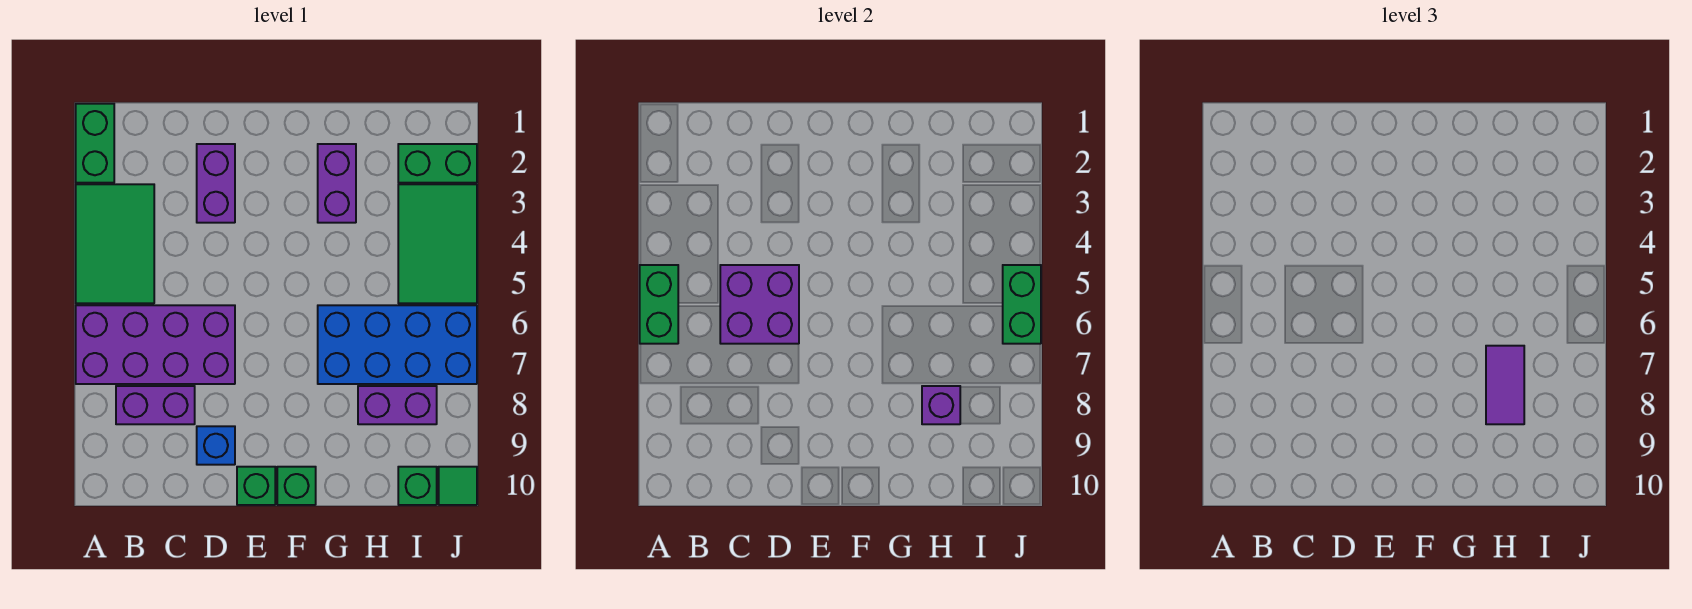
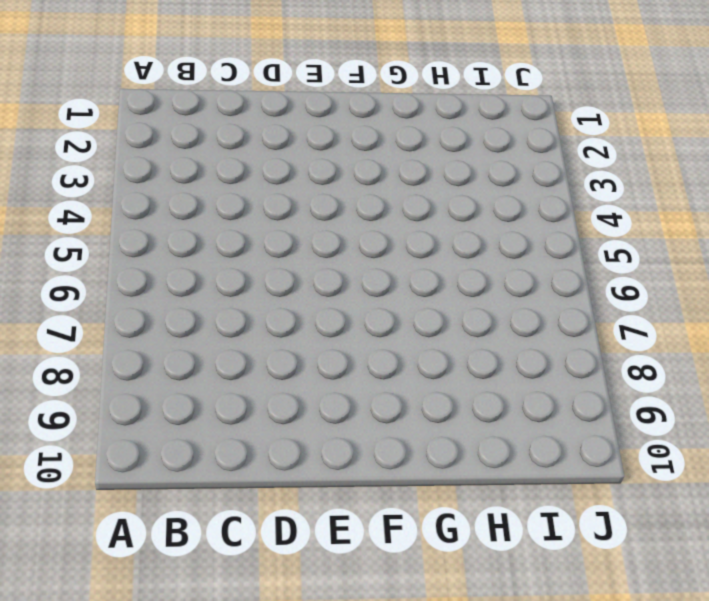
none -> green brick A1:A2 level 1
none -> green tile A3:B5 level 1
none -> purple brick A6:D7 level 1

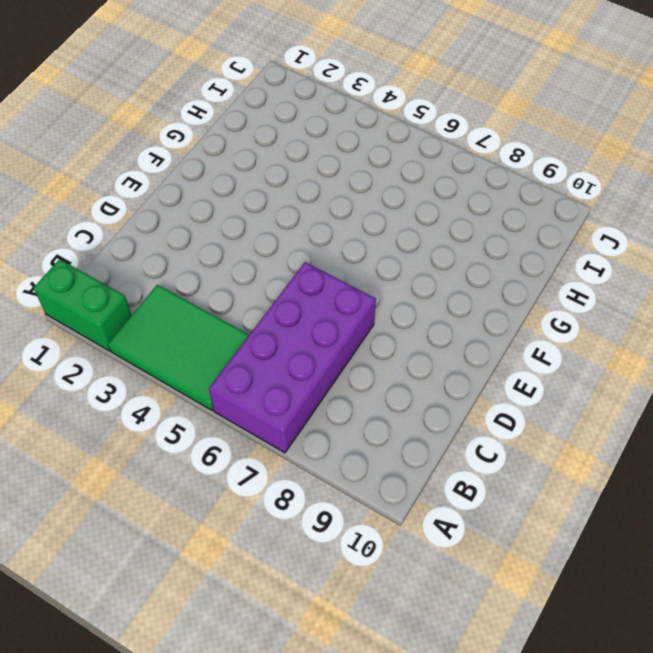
none -> purple brick B8:C8 level 1
none -> purple brick D2:D3 level 1
none -> blue brick D9 level 1

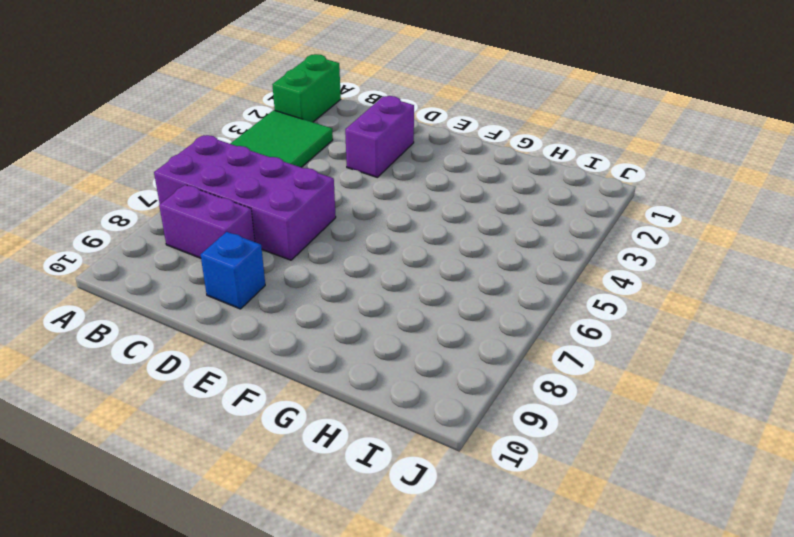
none -> green brick E10 level 1
none -> green brick F10 level 1
none -> purple brick G2:G3 level 1

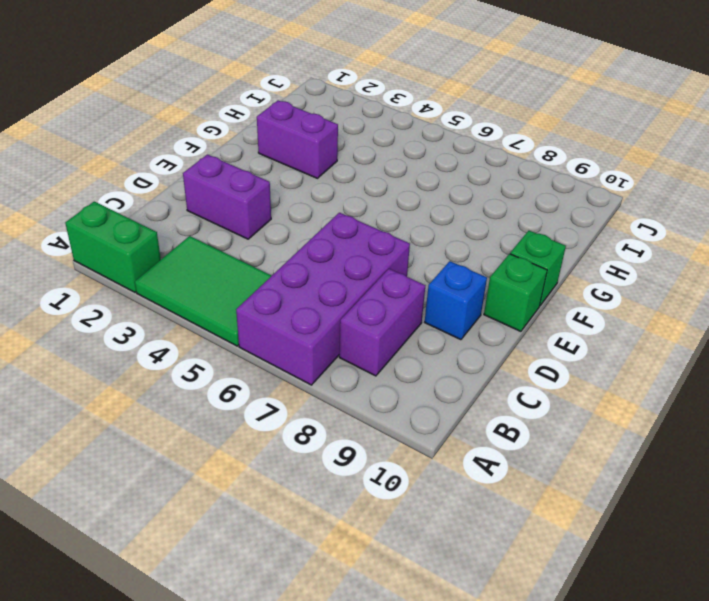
none -> blue brick G6:J7 level 1
none -> purple brick H8:I8 level 1
none -> green brick I2:J2 level 1

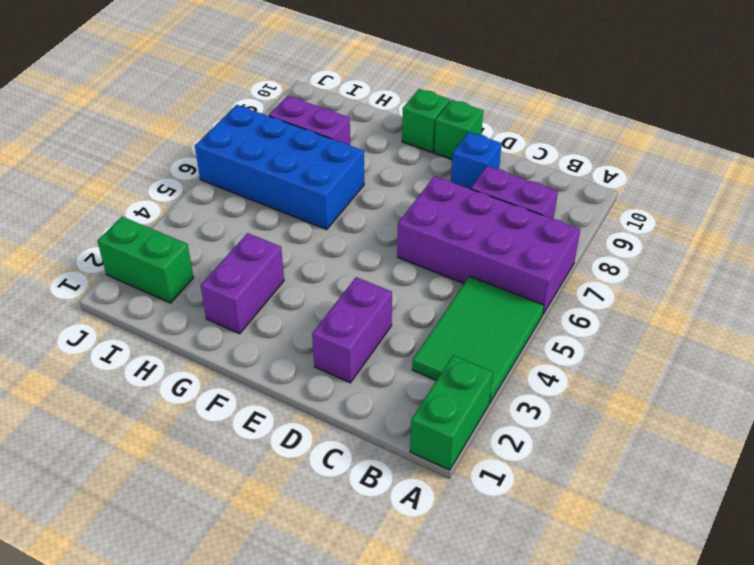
none -> green tile I3:J5 level 1
none -> green brick I10 level 1
none -> green tile J10 level 1

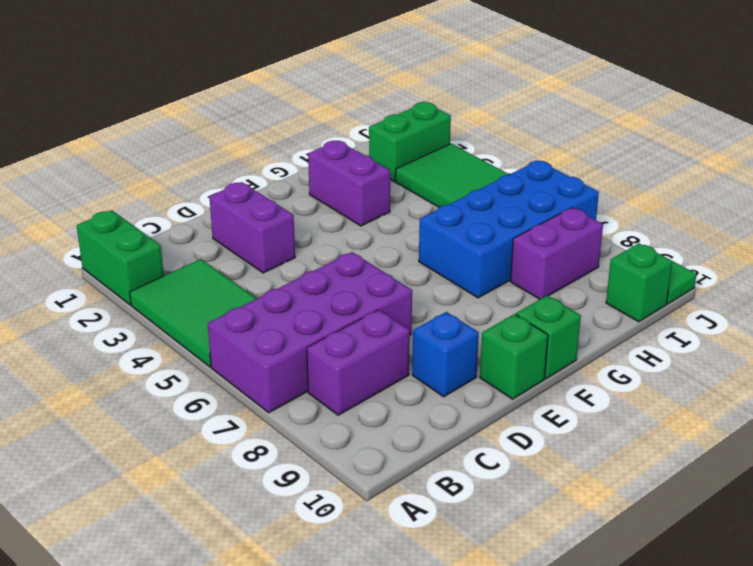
none -> green brick A5:A6 level 2
none -> purple brick C5:D6 level 2
none -> purple brick H8 level 2

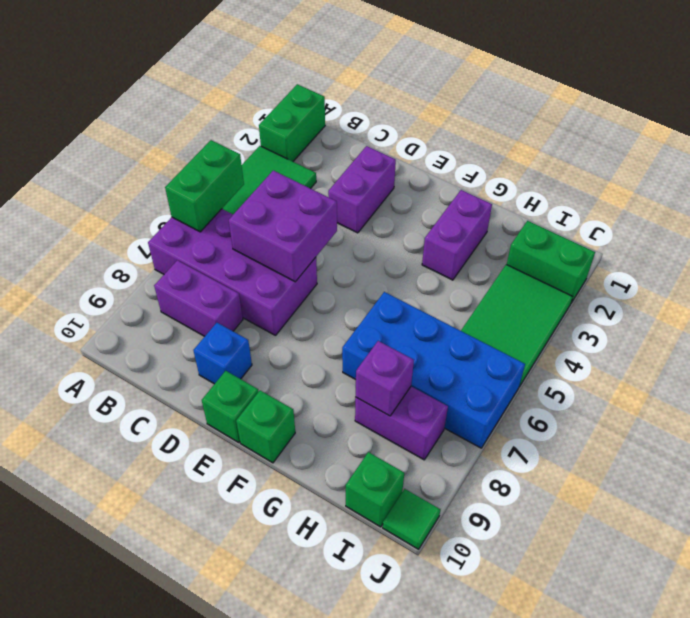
none -> green brick J5:J6 level 2
none -> purple tile H7:H8 level 3

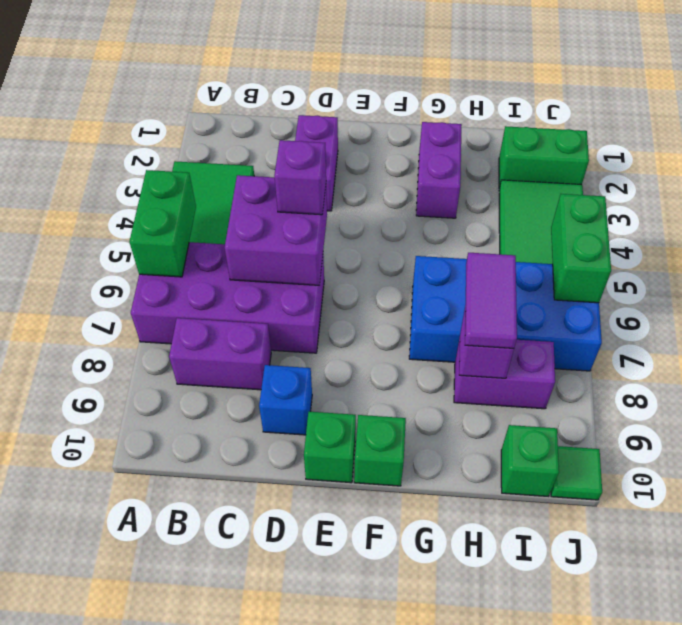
purple brick D5 level 3 -> none
none -> green brick A1:A2 level 1

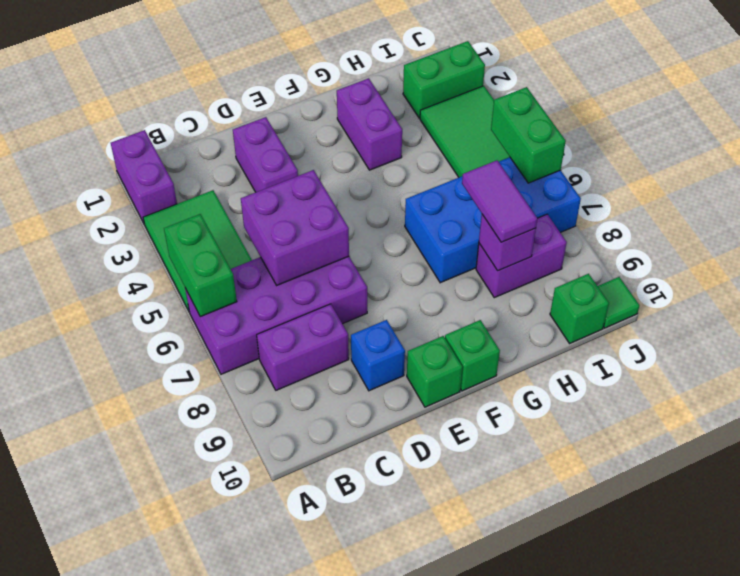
purple brick A1:A2 level 1 -> green brick A1:A2 level 1

